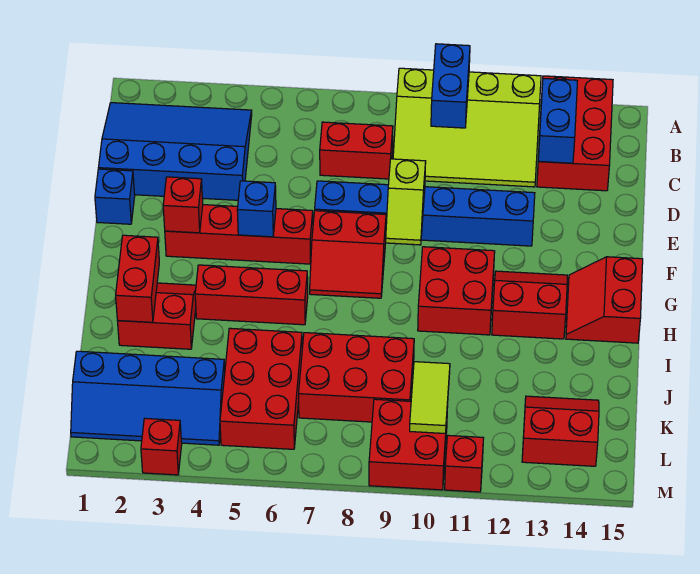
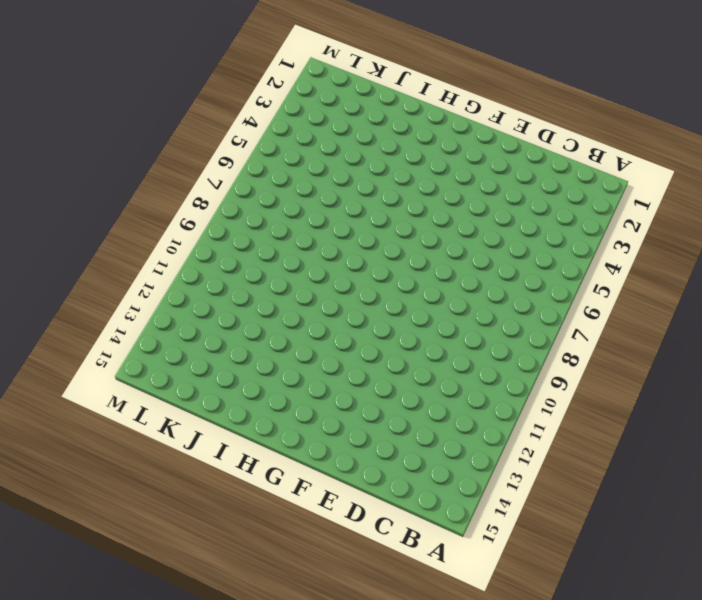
none -> lime slope A9:C12 level 1 top A
none -> red brick A13:C14 level 1
none -> blue slope B1:D4 level 1 top D

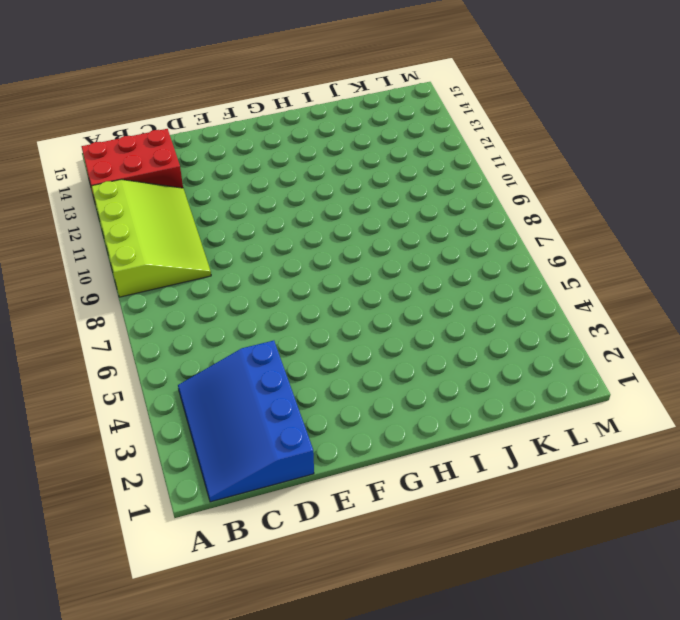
none -> red brick C7:C8 level 1
none -> blue brick E1 level 1
none -> blue brick E7:E12 level 1

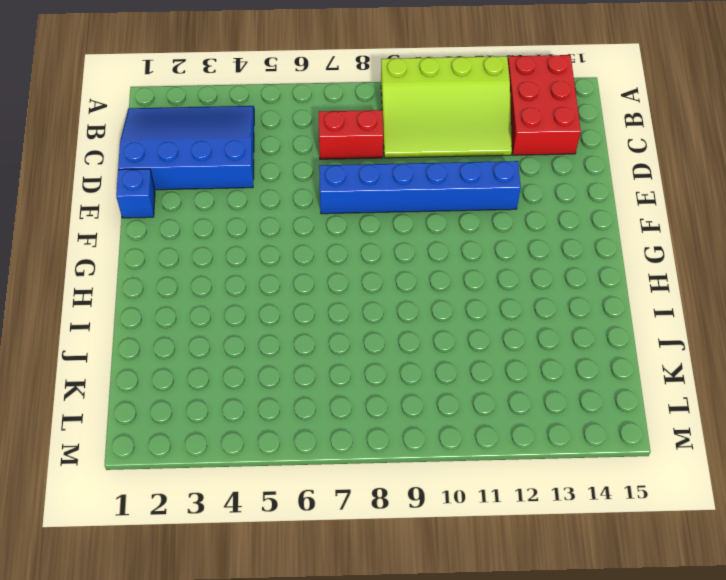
none -> red brick F3:F6 level 1
none -> red slope F7:G8 level 1 top F
none -> red brick G10:H11 level 1

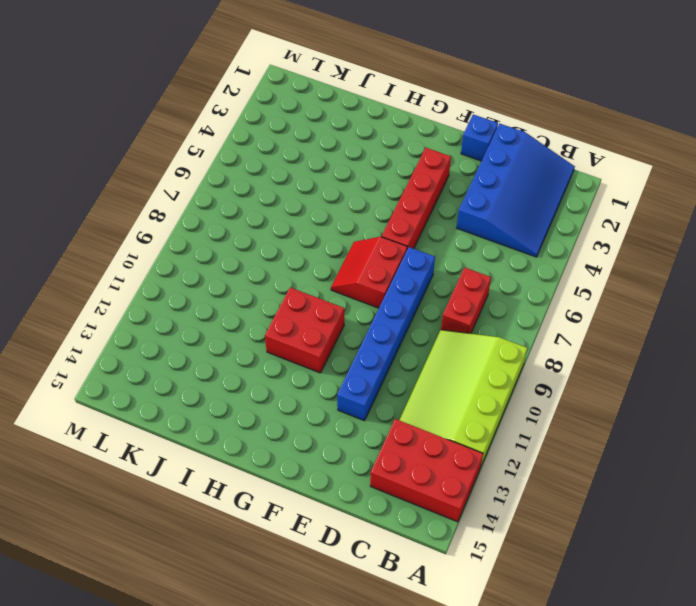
none -> red slope G12:H13 level 1 top H
none -> red slope G14:H15 level 1 top 15
none -> red slope H2:I3 level 1 top I

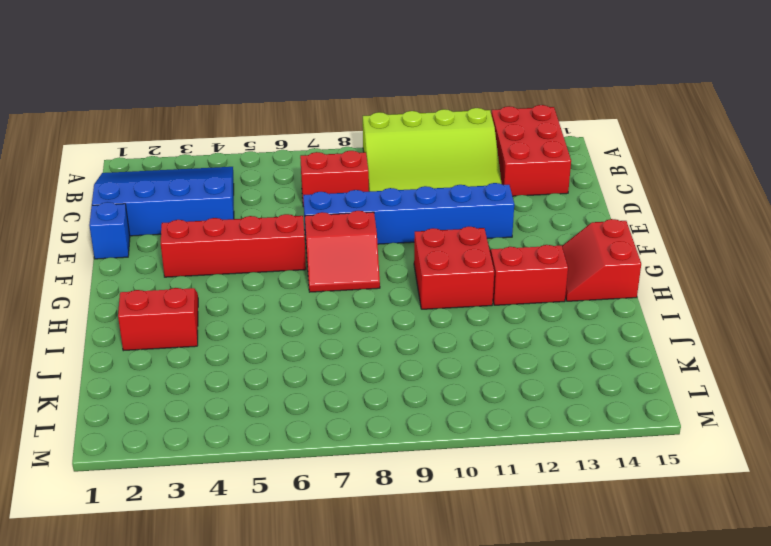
none -> red brick H4:H6 level 1
none -> red brick J5:L6 level 1
none -> red brick J7:K9 level 1

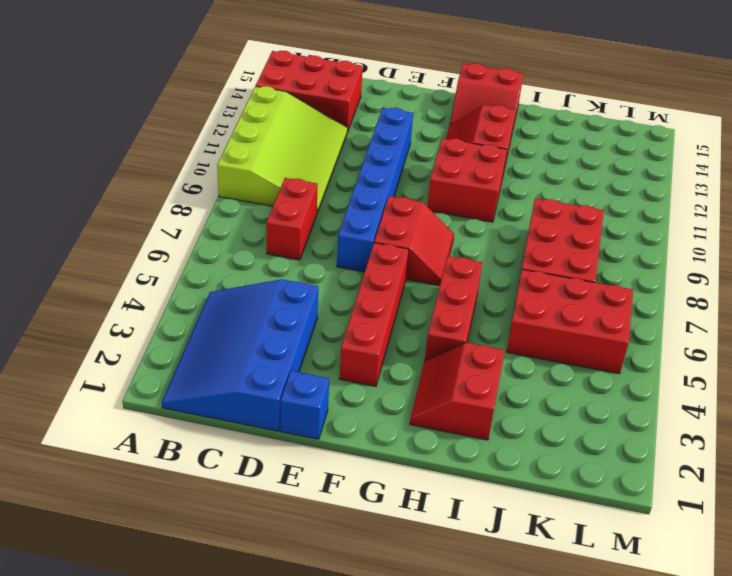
none -> blue slope K1:L4 level 1 top K
none -> red slope K13:L14 level 1 top L
none -> red brick L9:M10 level 1

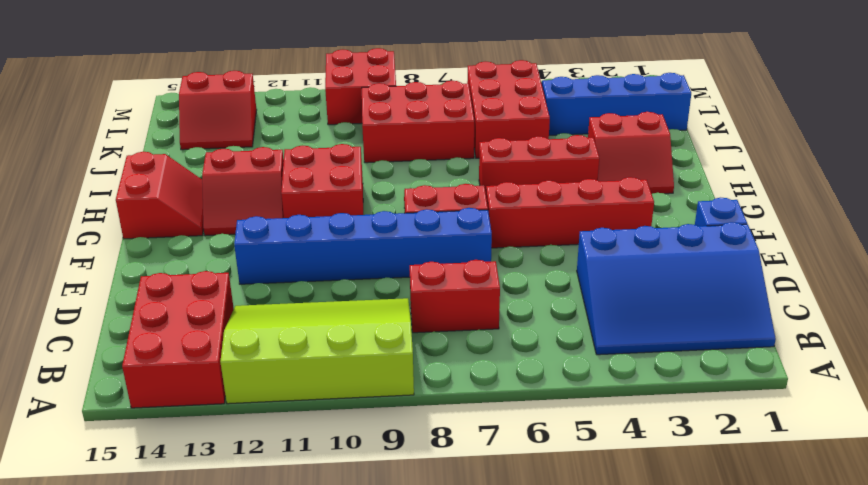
none -> red brick M3 level 1
none -> red brick M11 level 1
none -> blue brick A10:B10 level 2

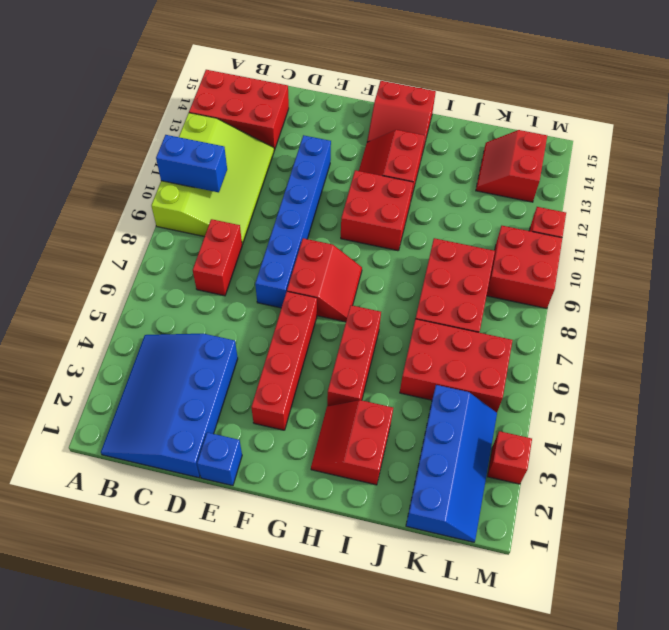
none -> blue brick B13:C13 level 2
none -> lime slope E9:F9 level 2 top E
none -> red brick F3 level 2

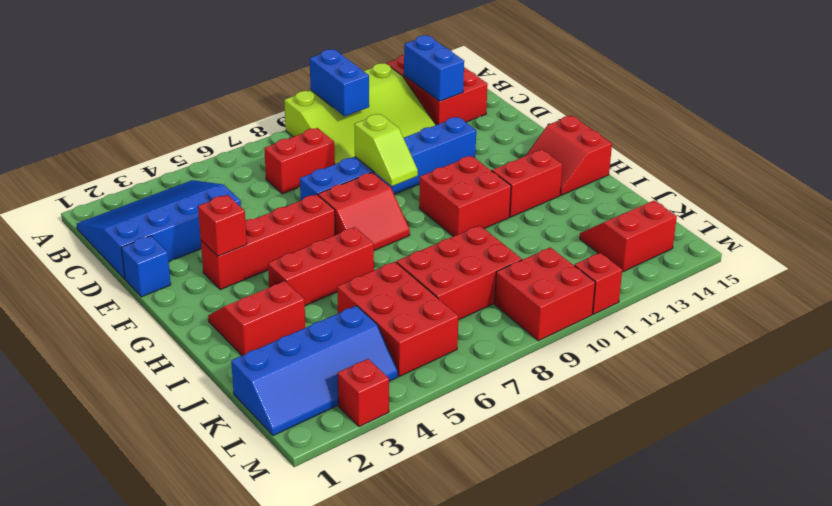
none -> blue brick F5 level 2
none -> red brick H2:I2 level 2
none -> lime tile K10:L10 level 2

